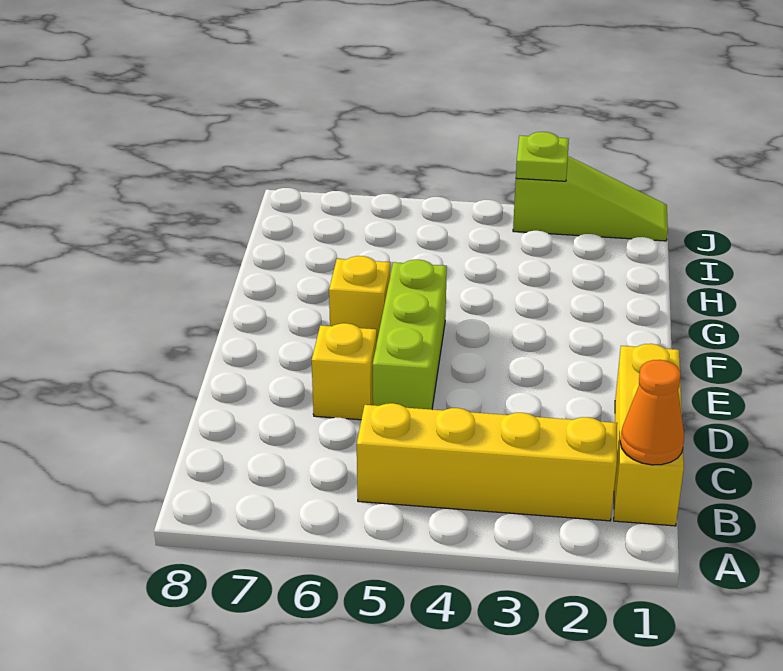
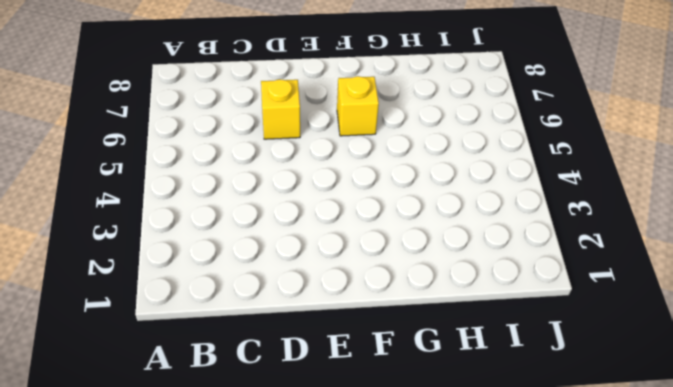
none -> yellow brick B1:D1 level 1
none -> yellow brick B2:B5 level 1

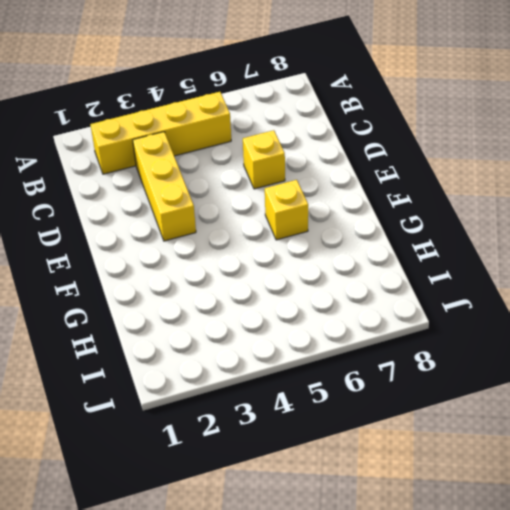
yellow brick C3:E3 level 1 -> yellow brick B1:D1 level 1
none -> lime brick D5:F5 level 1
none -> lime slope J1:J3 level 1 top 3

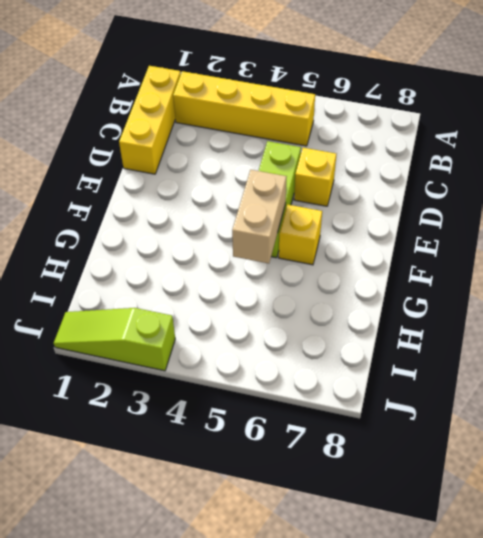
tan brick F5:G5 level 2 -> none
none -> orange cone B1 level 2
none -> lime plate J3 level 2

